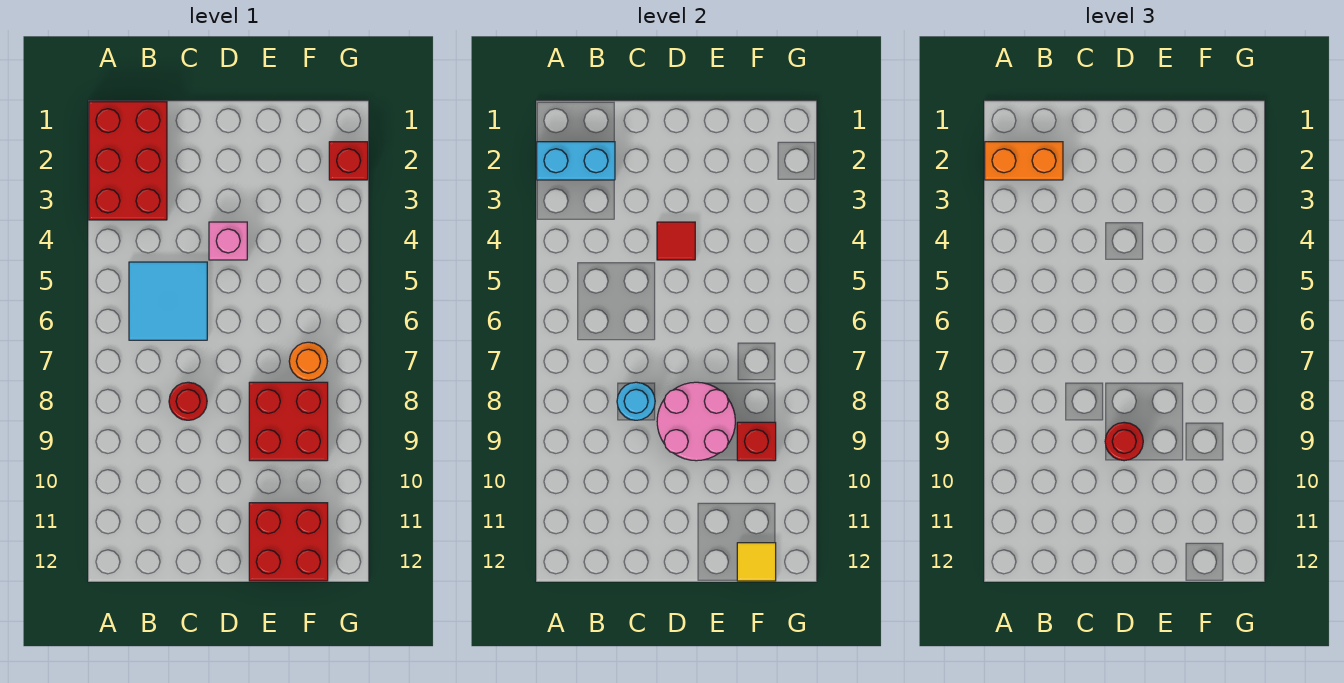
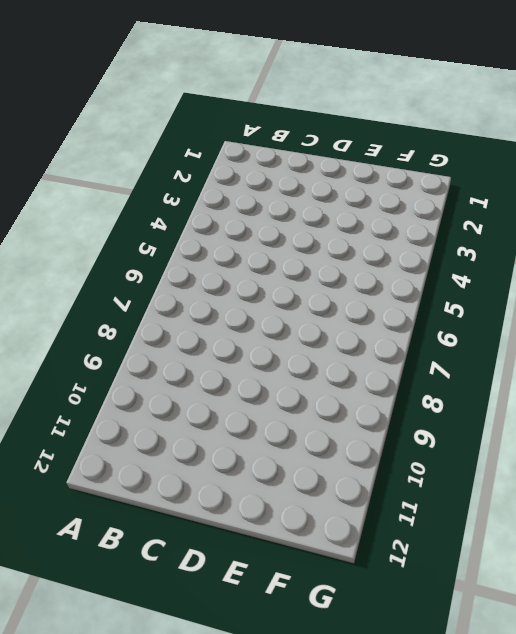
none -> red brick A1:B3 level 1
none -> cyan tile B5:C6 level 1
none -> red round brick C8 level 1

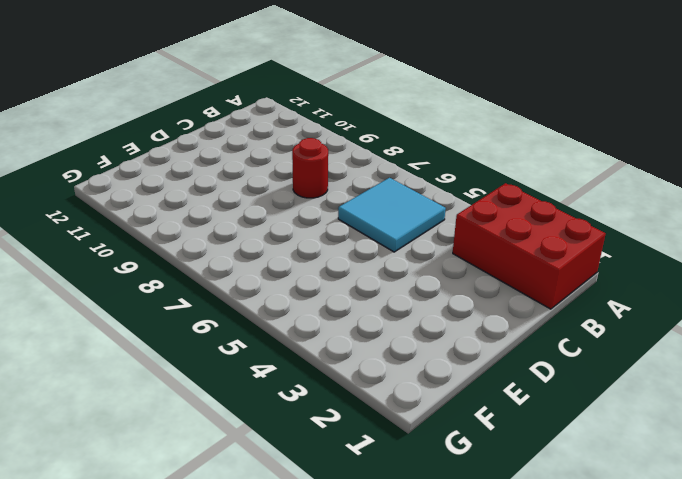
none -> pink brick D4 level 1
none -> red brick E8:F9 level 1
none -> red brick E11:F12 level 1

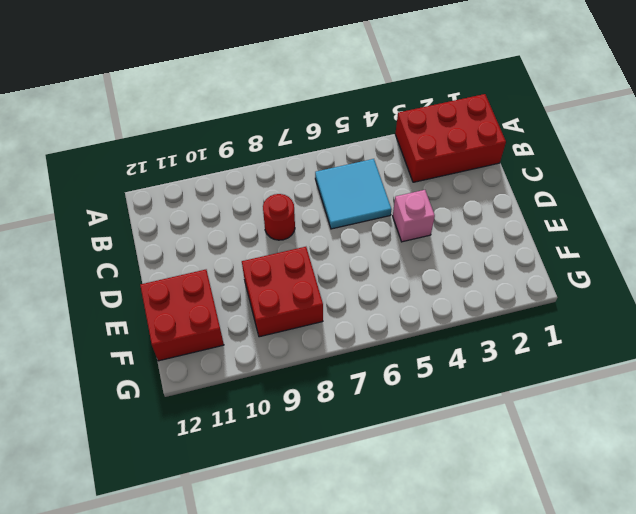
none -> orange round brick F7 level 1
none -> red brick G2 level 1
none -> cyan brick A2:B2 level 2

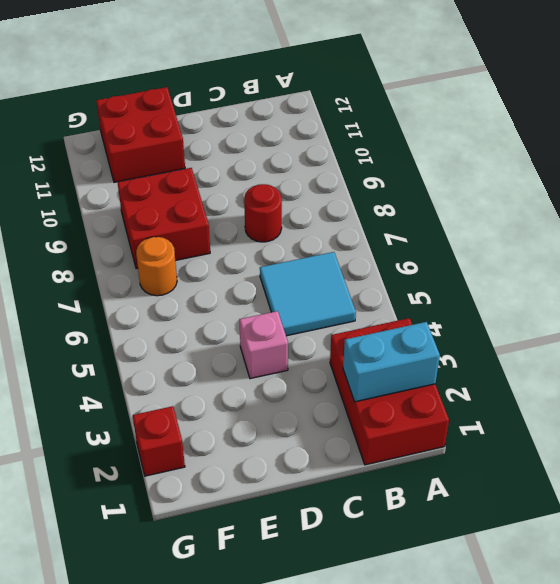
none -> cyan round brick C8 level 2
none -> red tile D4 level 2
none -> pink round brick D8:E9 level 2

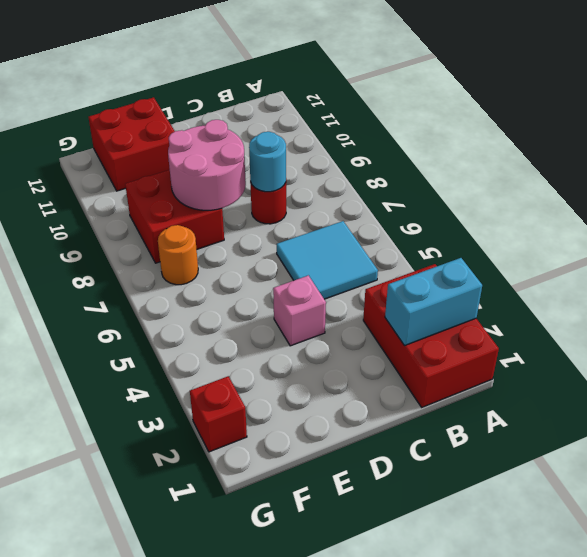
none -> red tile D4 level 2
none -> red brick F9 level 2
none -> yellow tile F12 level 2

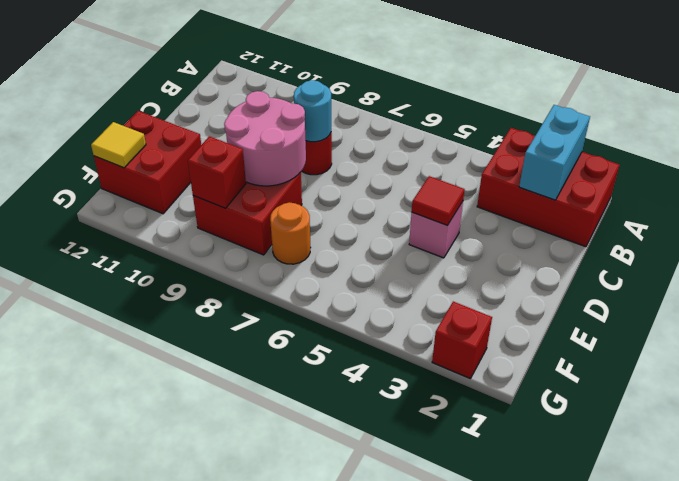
none -> cyan tile B5:C6 level 1
none -> orange brick A2:B2 level 3
none -> red round brick D9 level 3

